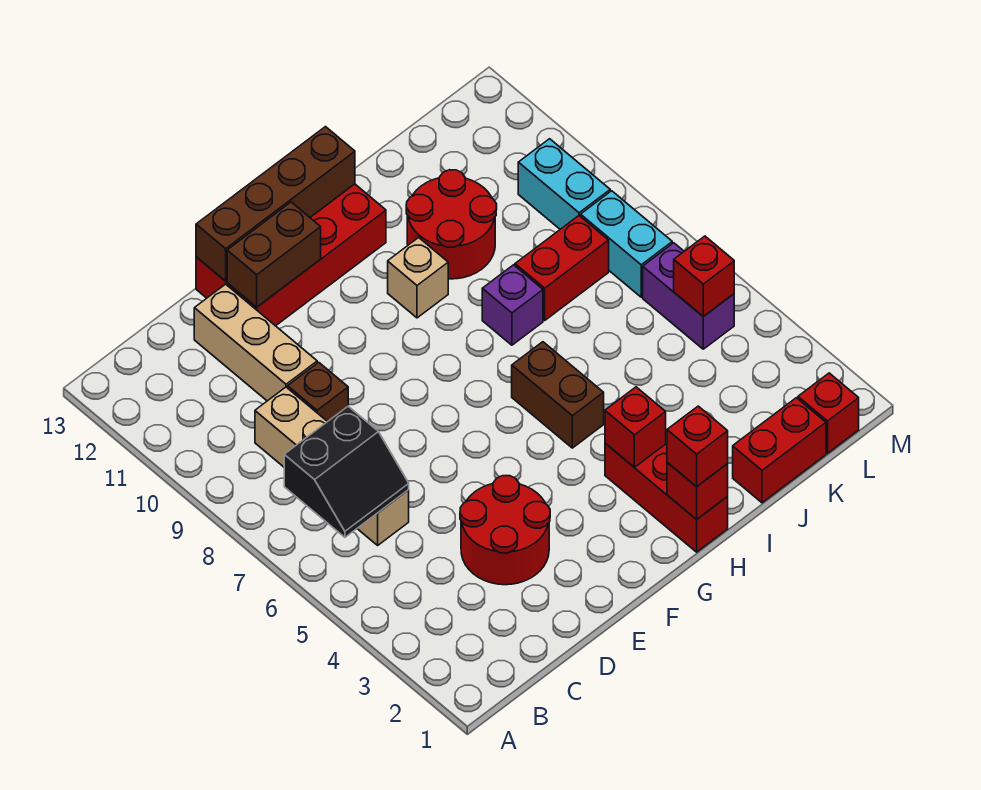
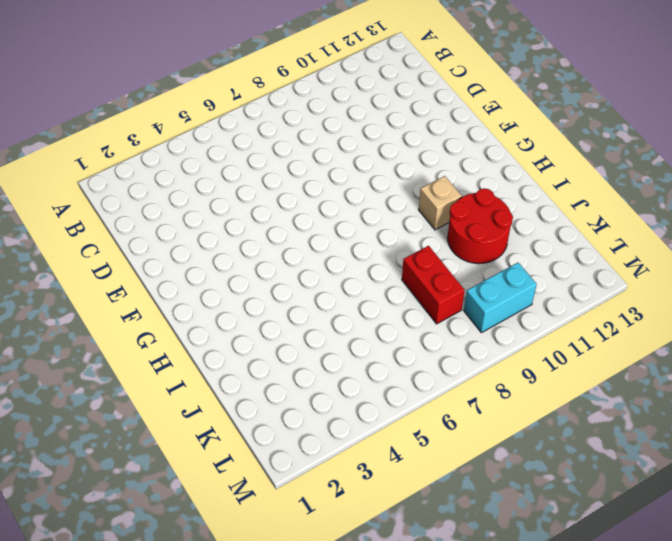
none -> tan brick C6:C9 level 1
none -> red round brick D3:E4 level 1
none -> brown brick D9 level 1

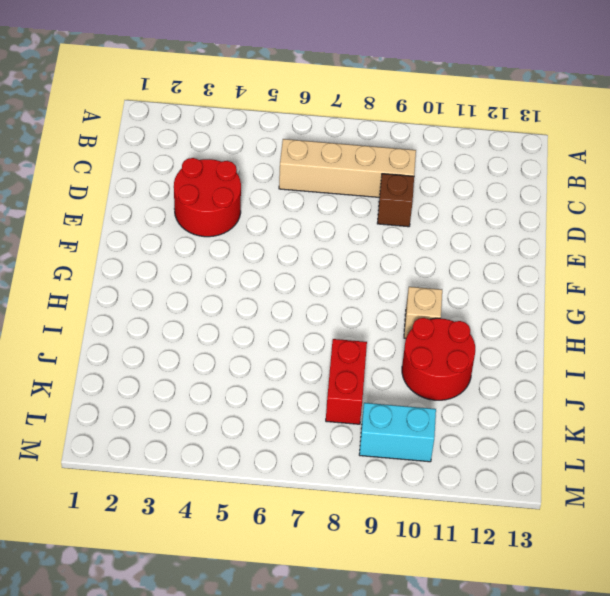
none -> tan brick D10:D12 level 1
none -> red brick E12:H13 level 1
none -> red brick H1:H3 level 1

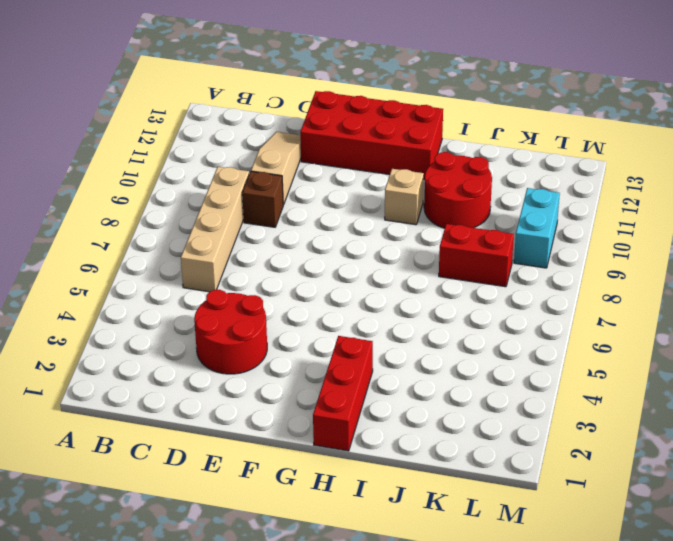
tan slope D10:D12 level 1 top 10 -> tan brick D10:D12 level 1
none -> brown brick H5:H6 level 1
none -> purple brick I8 level 1
none -> red brick J1:K1 level 1

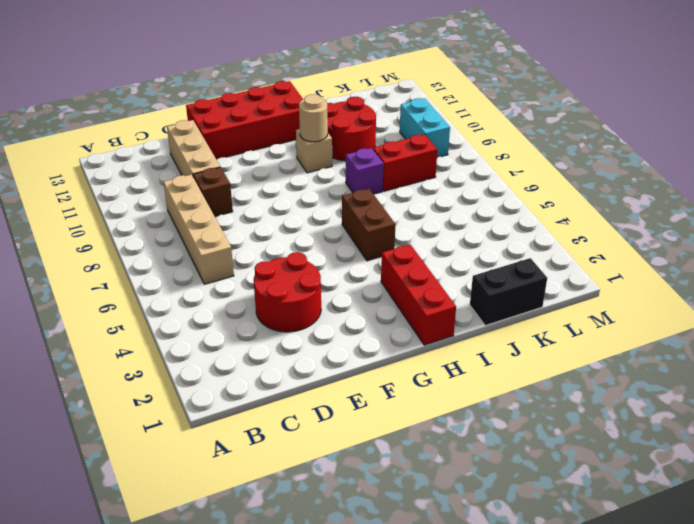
tan round brick H10 level 2 -> none
black brick J1:K1 level 1 -> red brick J1:K1 level 1
none -> red brick L1 level 1
none -> purple brick L5:L6 level 1
none -> cyan brick L7:L8 level 1

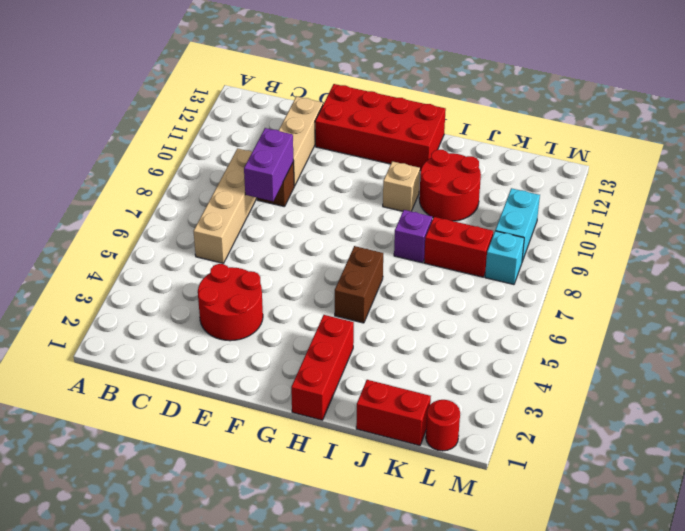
purple brick D8:D9 level 2 -> purple brick L5:L6 level 1
red round brick L1 level 1 -> red brick L1 level 1
cyan brick L8 level 1 -> cyan brick L7:L8 level 1
none -> black slope B6:C7 level 2 top 7
none -> brown brick E12:F12 level 2
none -> brown brick E13:H13 level 2

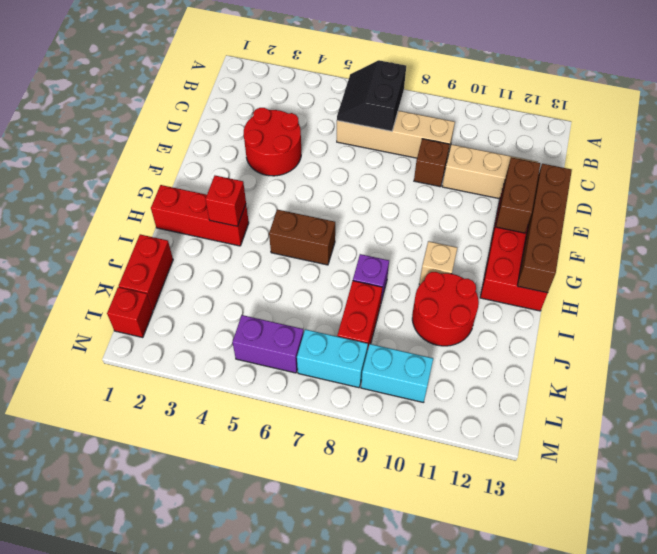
none -> red brick H1 level 2
none -> red brick L5 level 2
none -> red brick H1 level 3

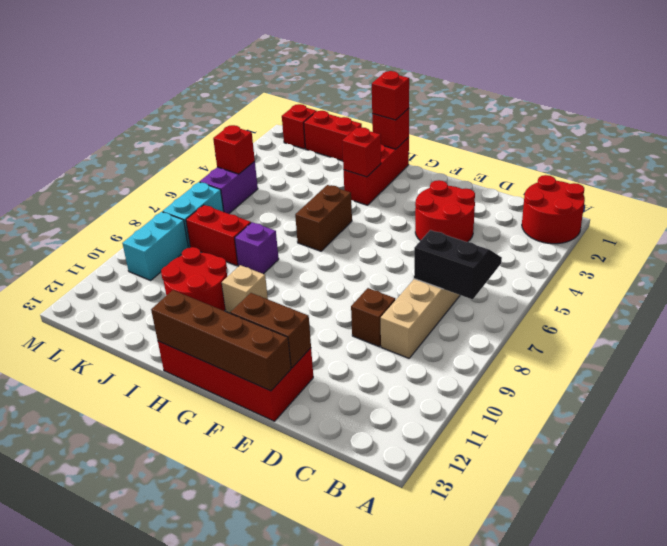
red round brick A1:B2 level 1 -> none
none -> tan brick D10:D12 level 1

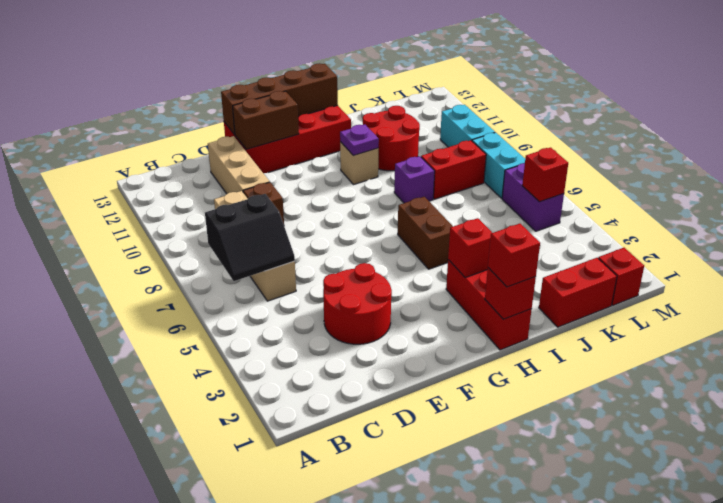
purple plate H10 level 2 -> none

